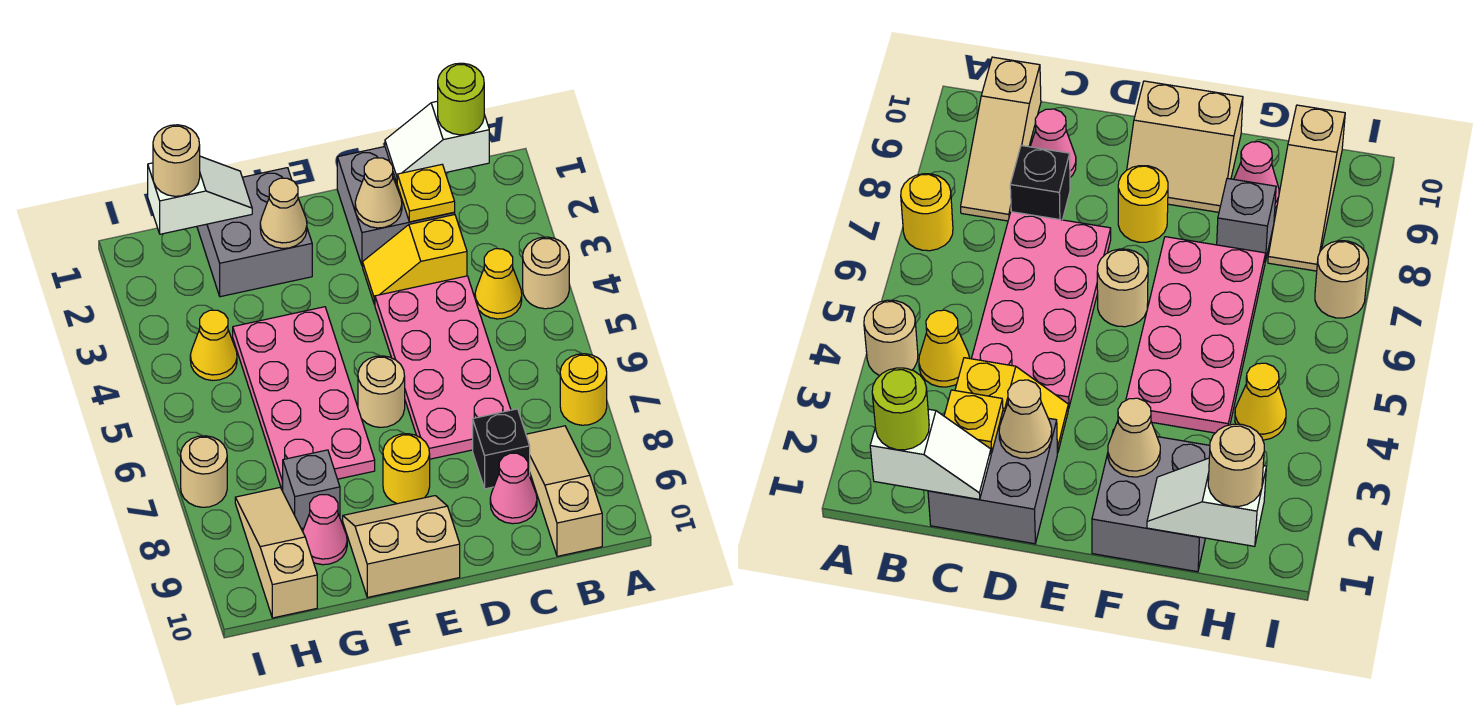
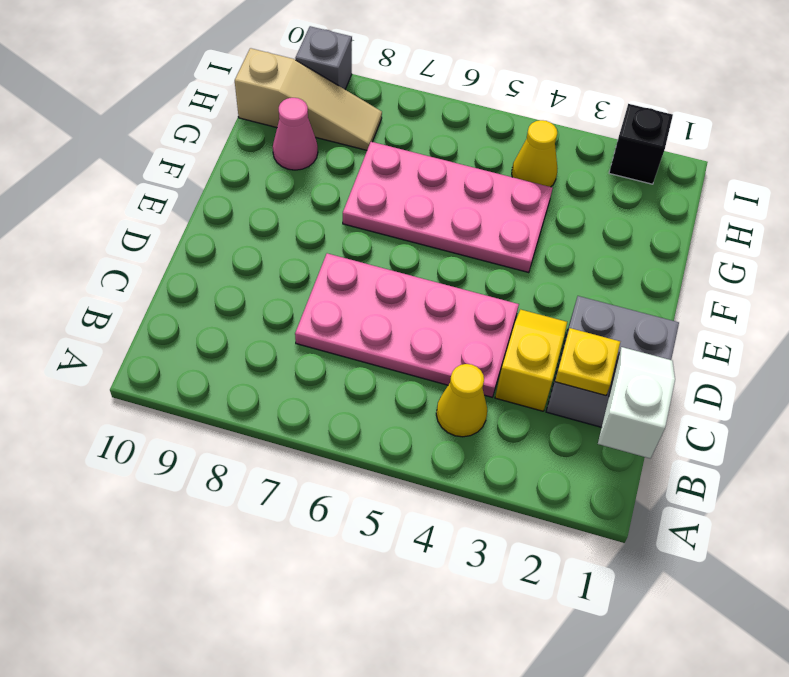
black brick I2 level 1 -> black brick C8 level 1
grey brick I9 level 1 -> grey brick G8 level 1
none -> tan round brick A4 level 1
none -> yellow round brick A7 level 1
none -> tan slope B8:B10 level 1 top 10

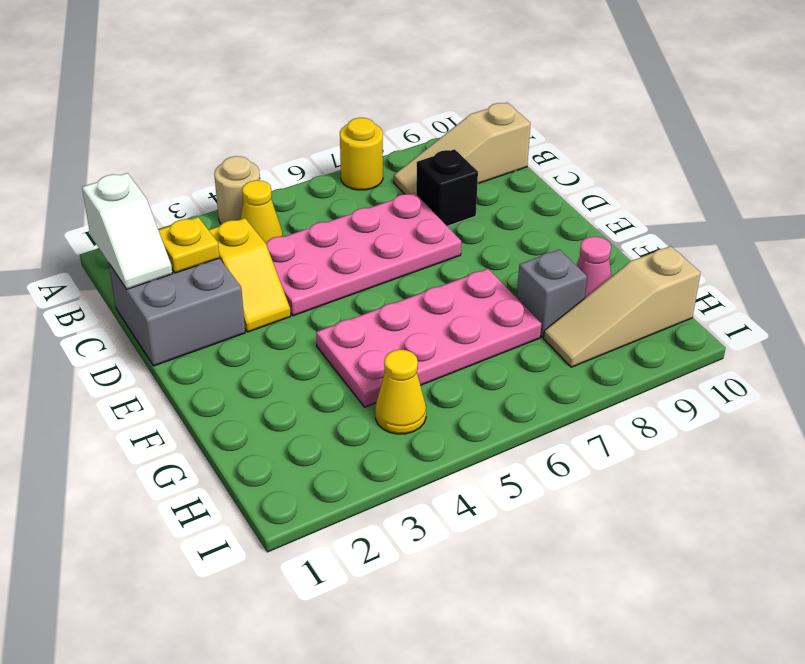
none -> pink cone C9 level 1
none -> tan round brick E6 level 1
none -> yellow round brick E8 level 1

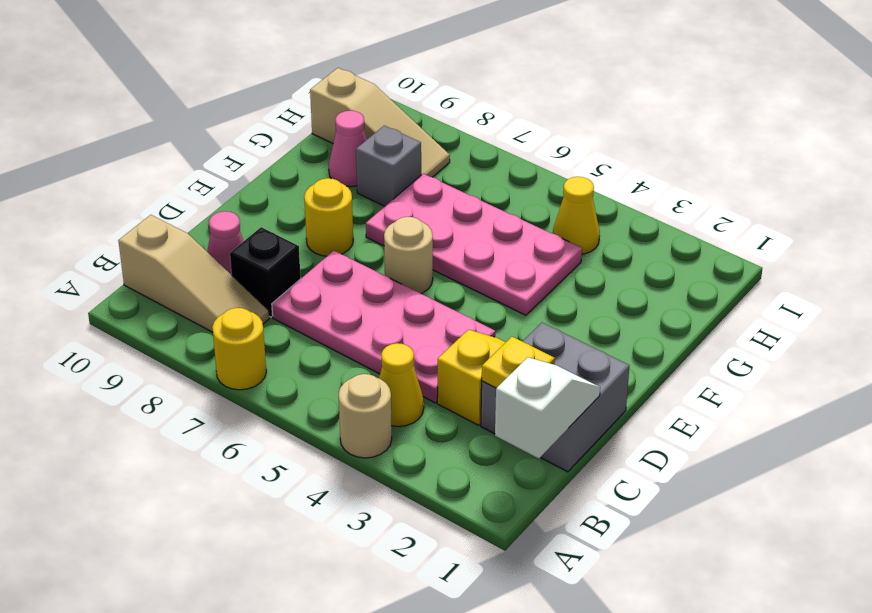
none -> tan slope E9:F10 level 1 top 10
none -> grey brick F1:G2 level 1
none -> tan round brick I7 level 1

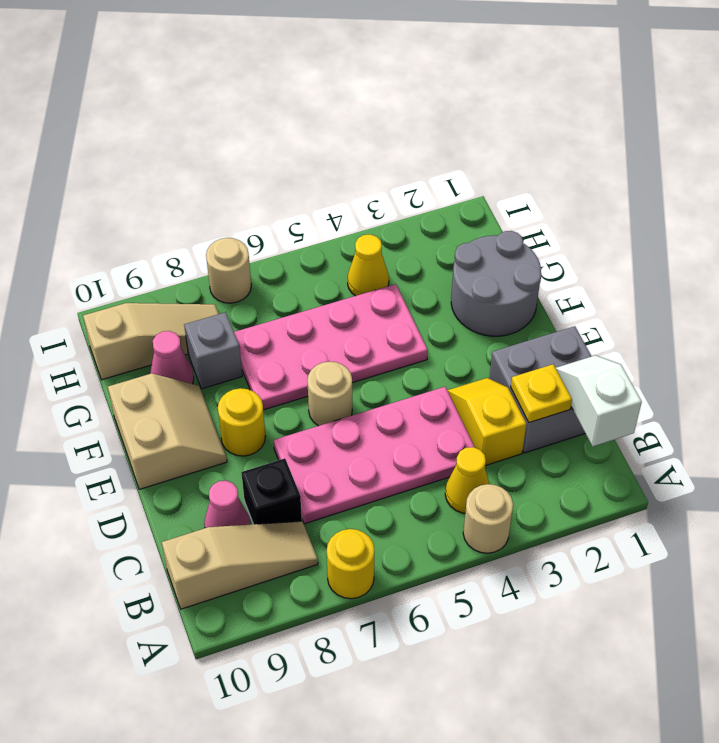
grey round brick F1:G2 level 1 -> grey brick F1:G2 level 1
none -> tan cone D2 level 2
none -> tan cone F2 level 2
none -> white slope G1:H1 level 2 top H

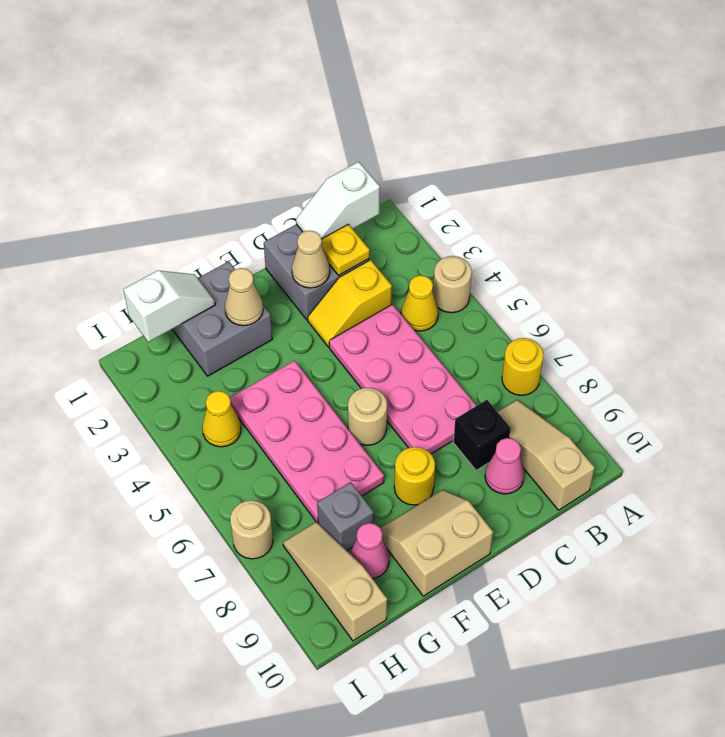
none -> lime round brick B1 level 3
none -> tan round brick H1 level 3

